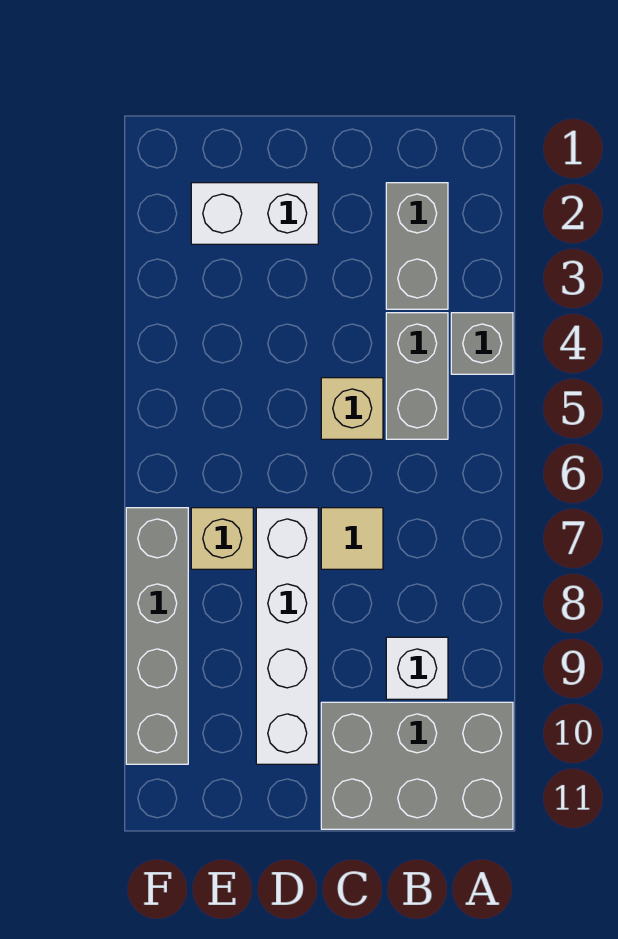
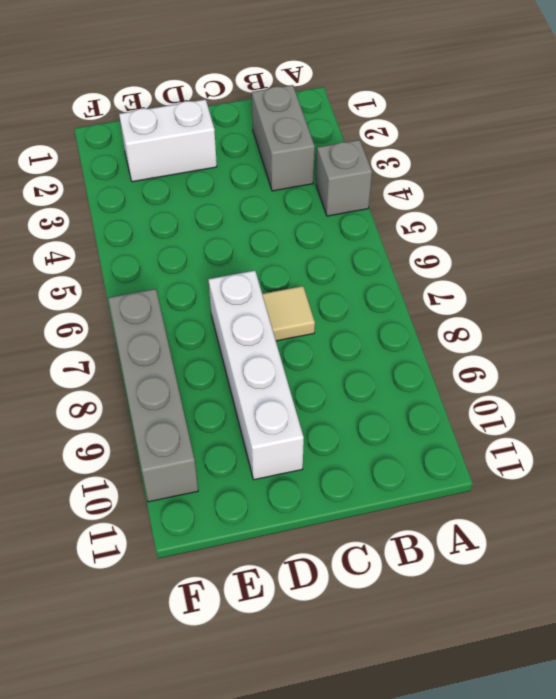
none -> grey brick A10:C11 level 1
none -> grey brick B4:B5 level 1

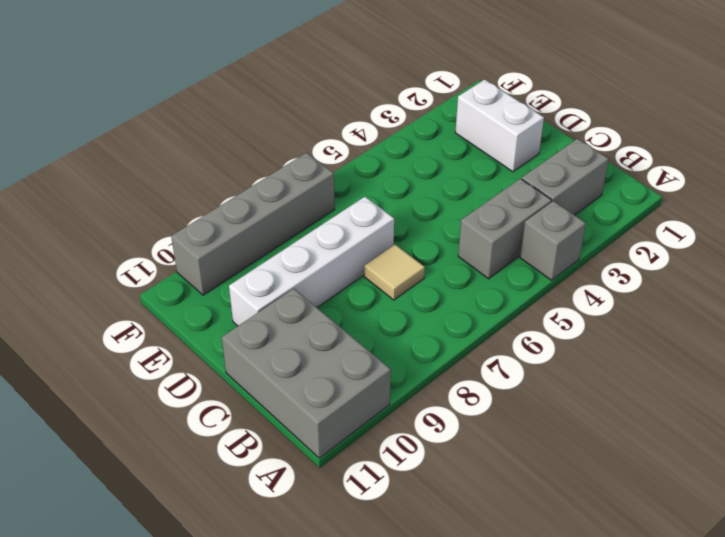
none -> white brick B9 level 1
none -> tan brick C5 level 1

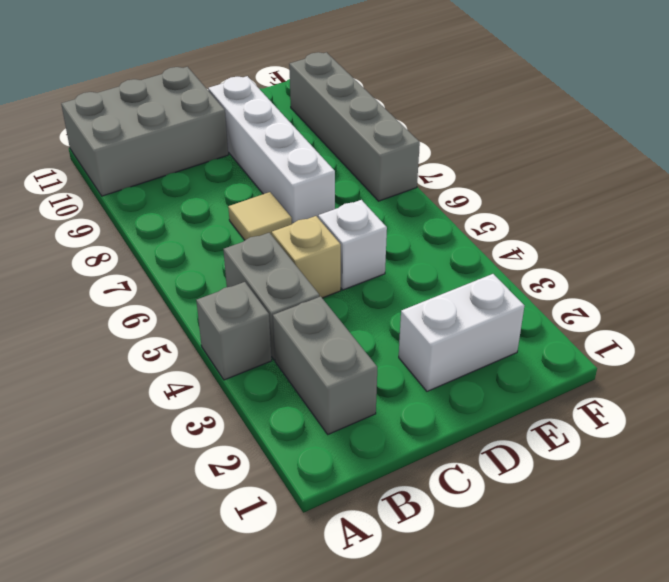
white brick D5 level 1 -> white brick B9 level 1
none -> tan brick E7 level 1

